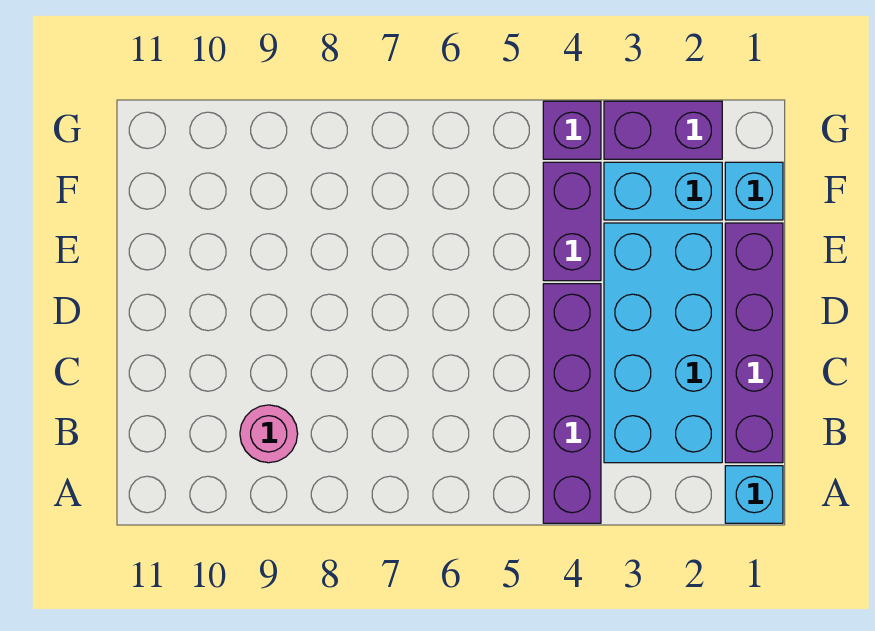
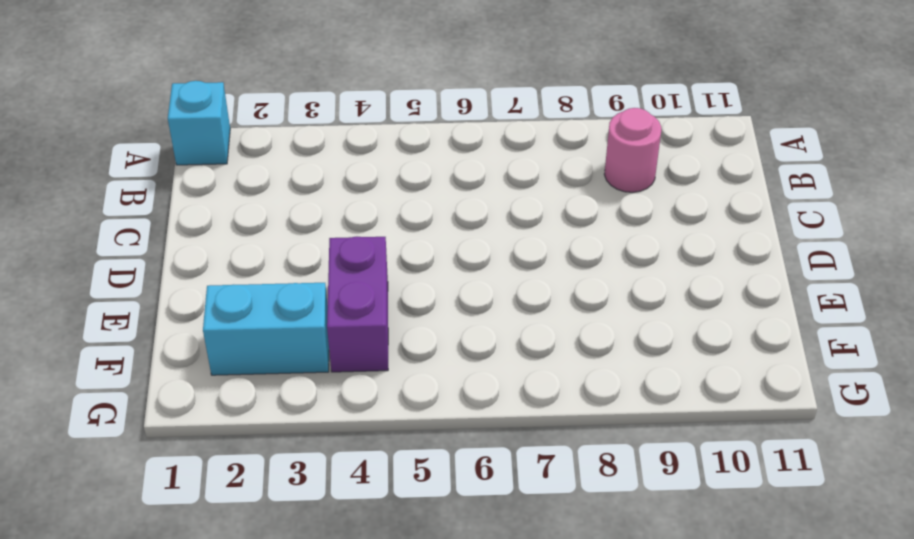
none -> purple brick A4:D4 level 1
none -> purple brick B1:E1 level 1

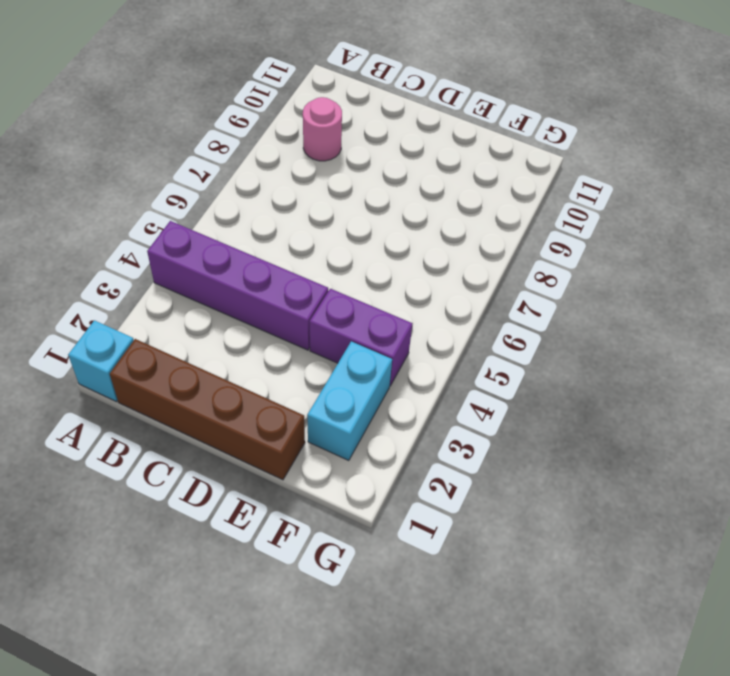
brown brick B1:E1 level 1 -> purple brick B1:E1 level 1
none -> cyan brick B2:E3 level 1
none -> cyan brick F1 level 1

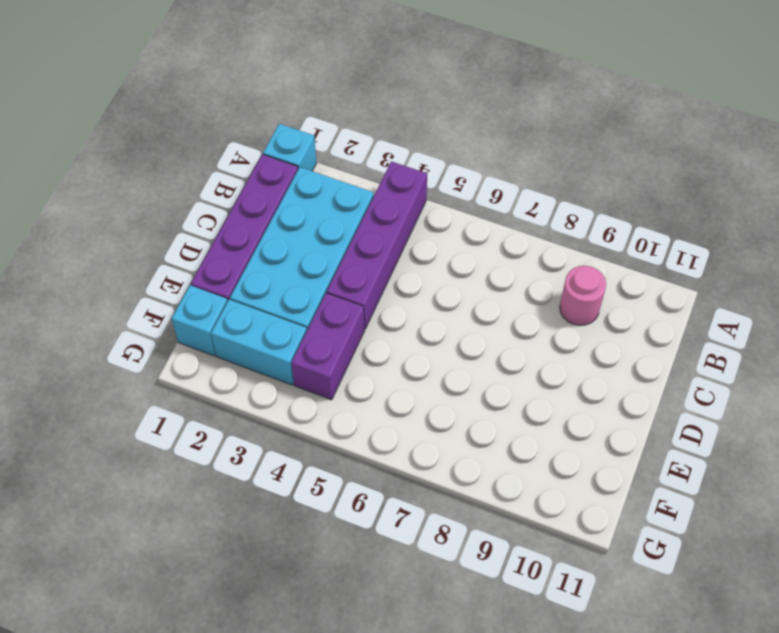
none -> purple brick G2:G3 level 1
none -> purple brick G4 level 1

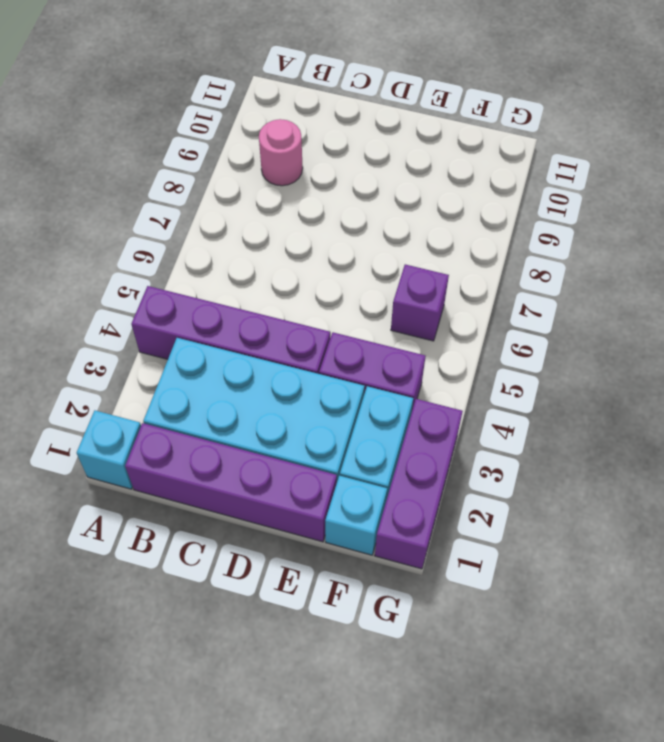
purple brick F6 level 1 -> purple brick G4 level 1
purple brick G1:G3 level 1 -> purple brick G2:G3 level 1

